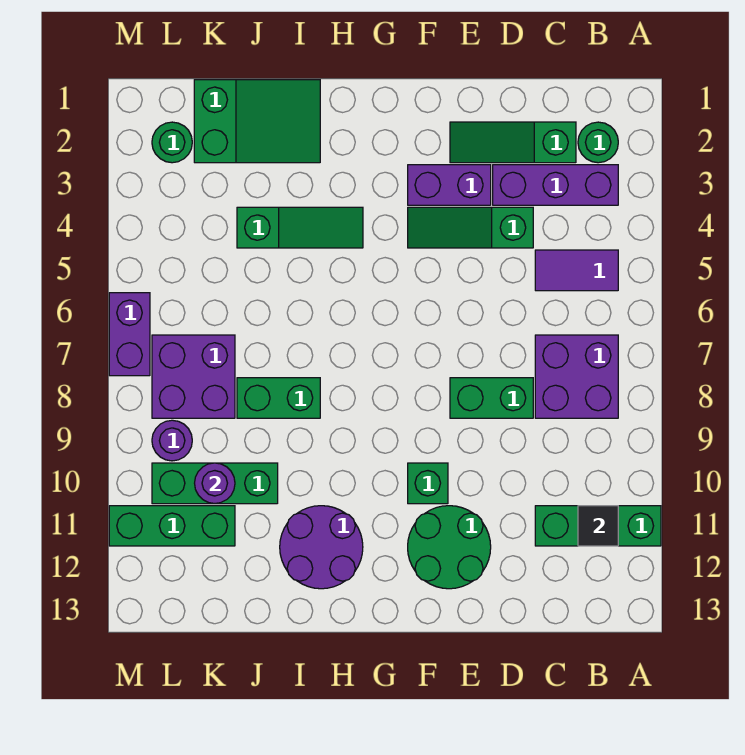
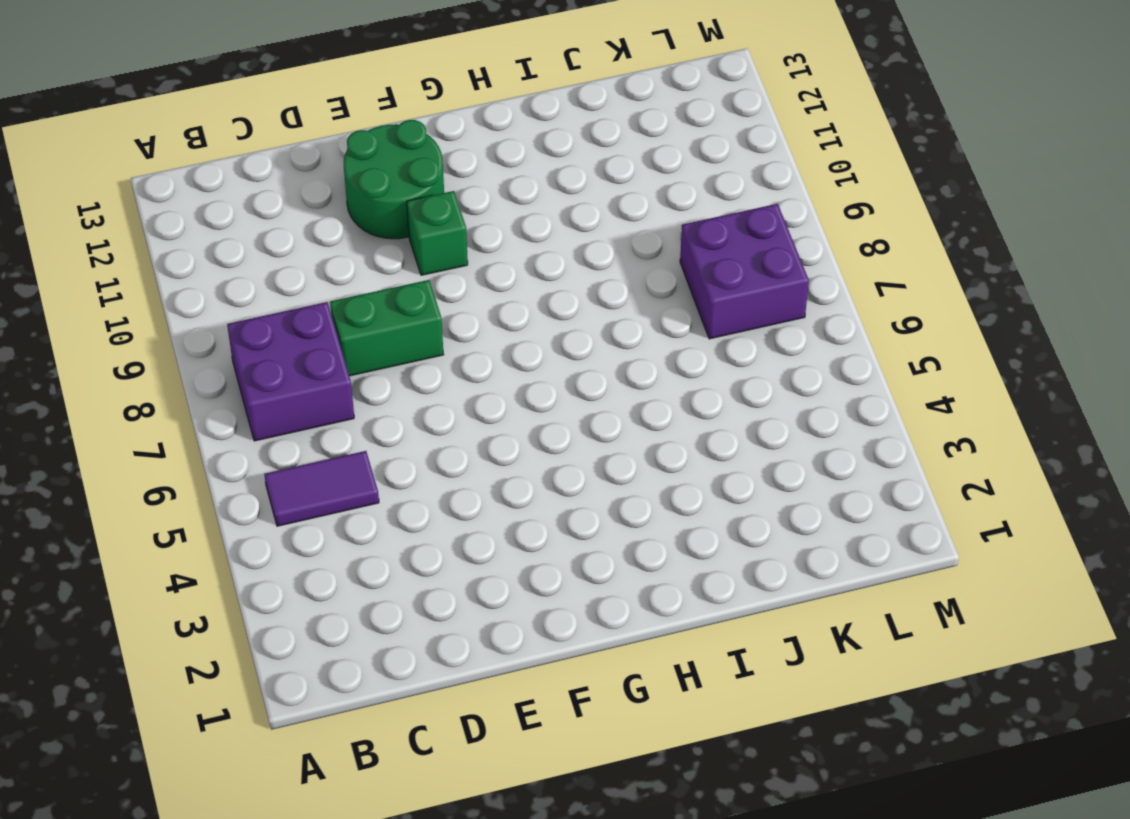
none -> green brick A11:C11 level 1
none -> green round brick B2 level 1
none -> purple brick B3:D3 level 1

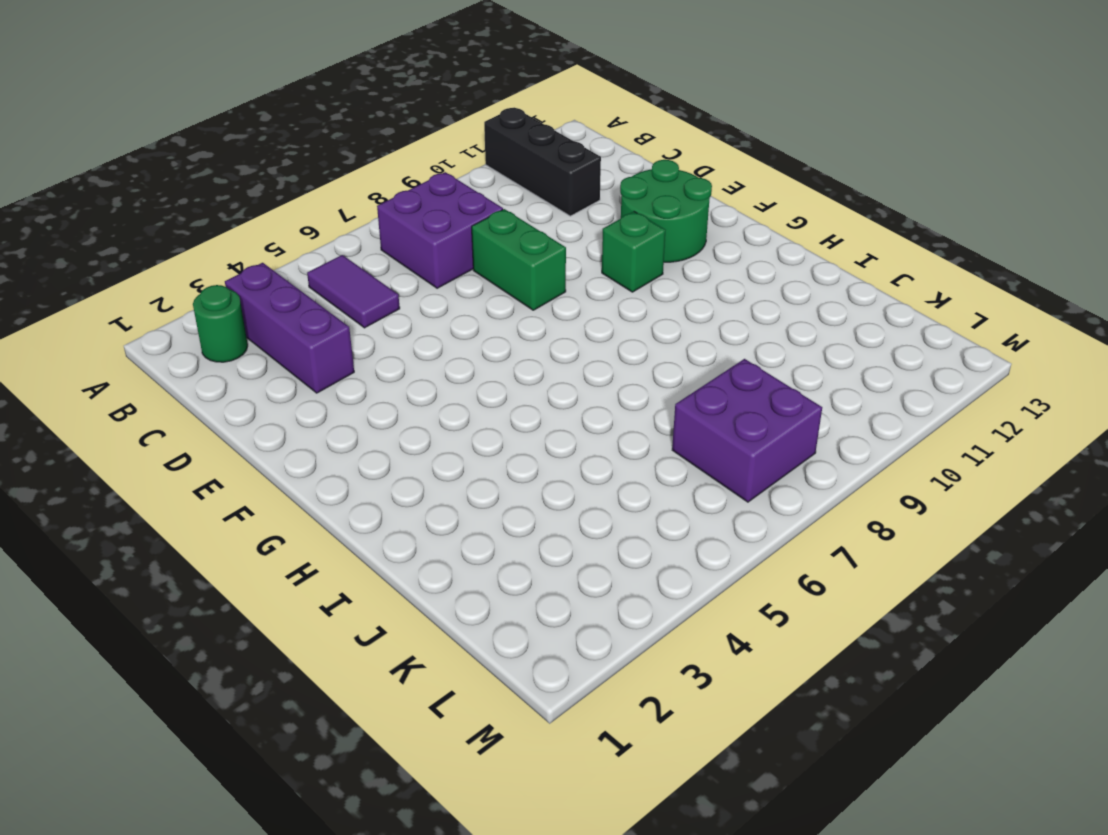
black brick A11:C11 level 1 -> green brick A11:C11 level 1
none -> green slope C2:E2 level 1 top C
none -> green slope D4:F4 level 1 top D
none -> purple brick E3:F3 level 1

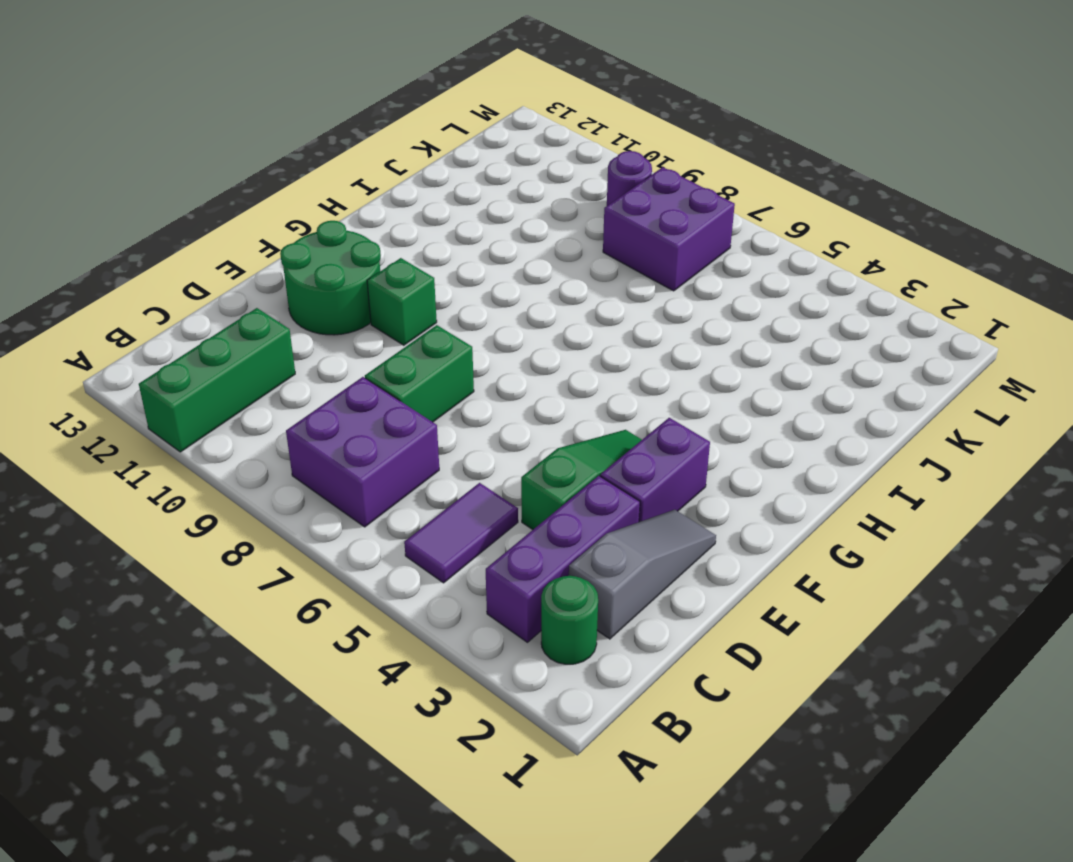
grey slope C2:E2 level 1 top C -> green slope C2:E2 level 1 top C
none -> green slope H4:J4 level 1 top J
none -> purple round brick H11:I12 level 1
none -> green slope I1:K2 level 1 top K

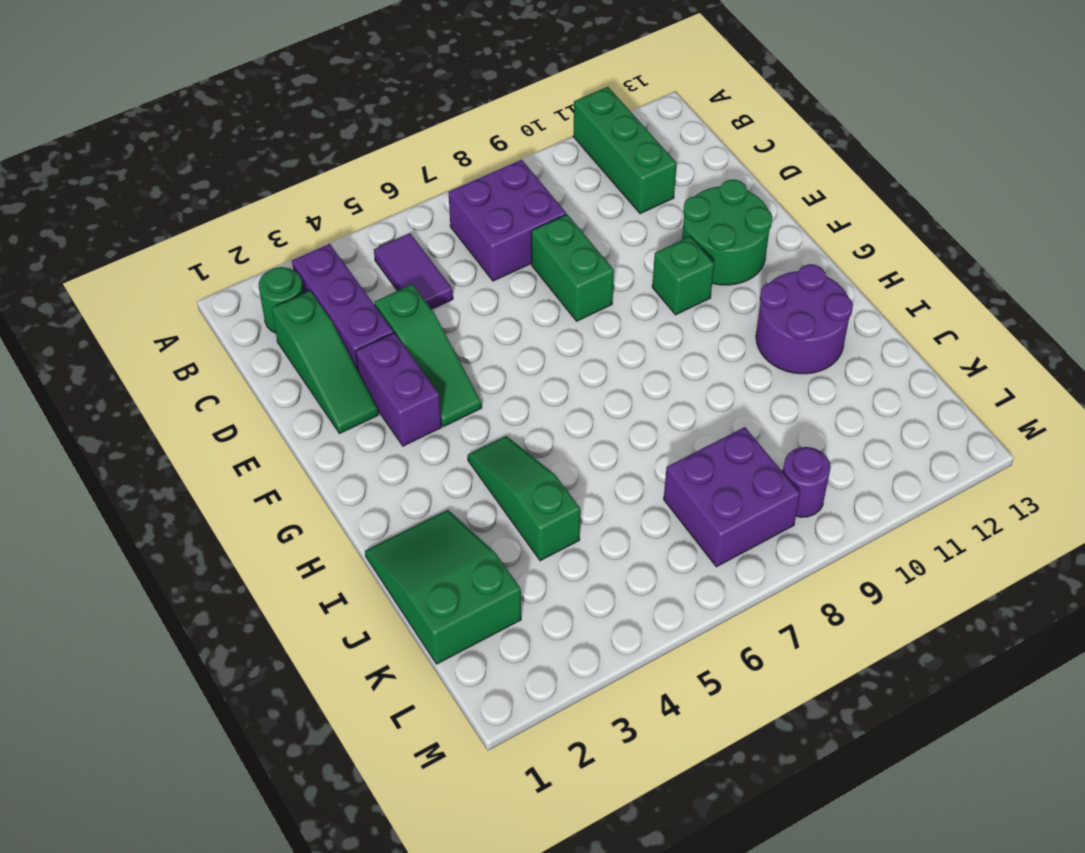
none -> green brick I8:J8 level 1
none -> green brick J10:L10 level 1
none -> green brick K11:M11 level 1

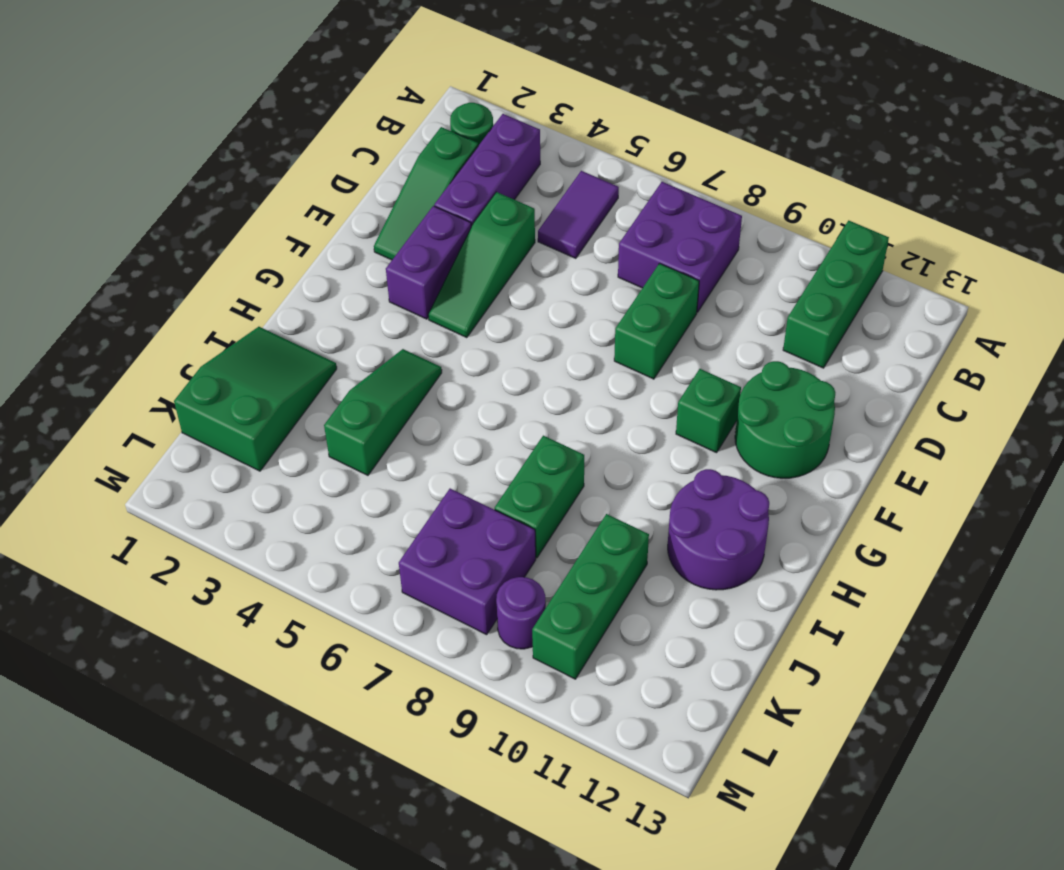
none -> green brick K11:M11 level 1
none -> green round brick L2 level 1
none -> purple brick M6:M7 level 1

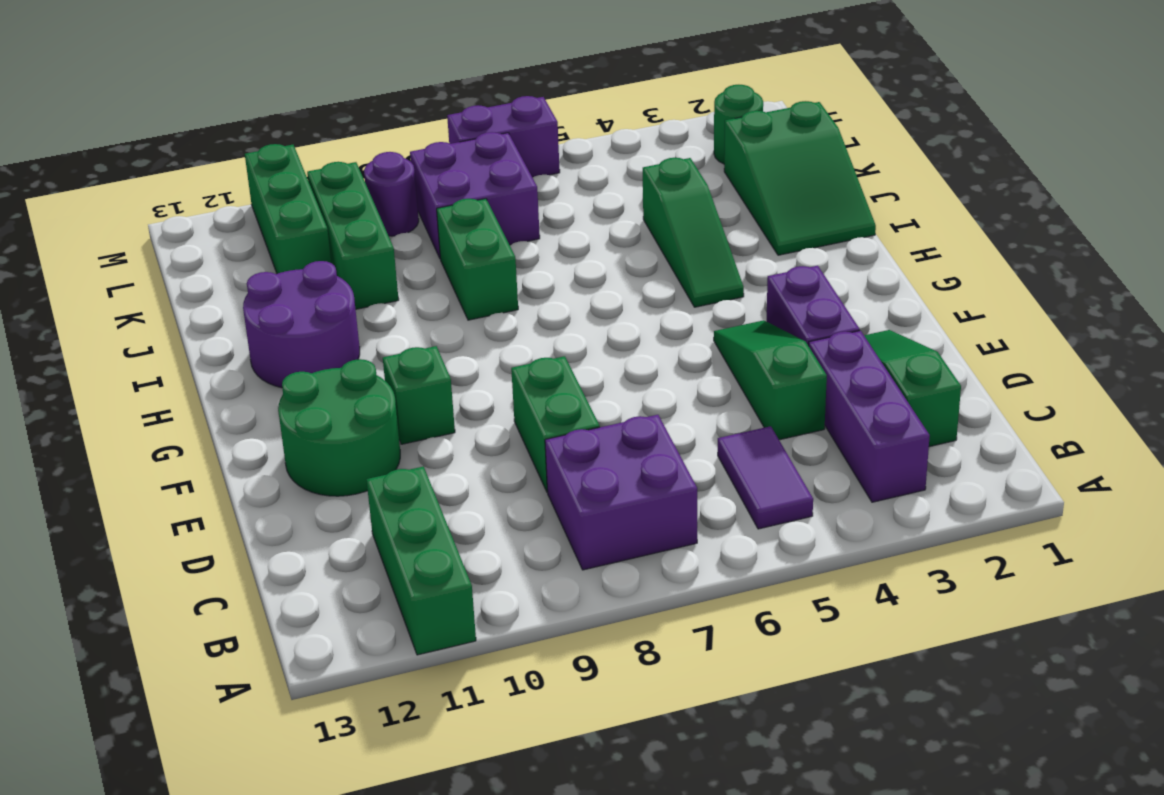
none -> green round brick B2 level 1
none -> black tile B11 level 2
none -> purple round brick K10 level 2

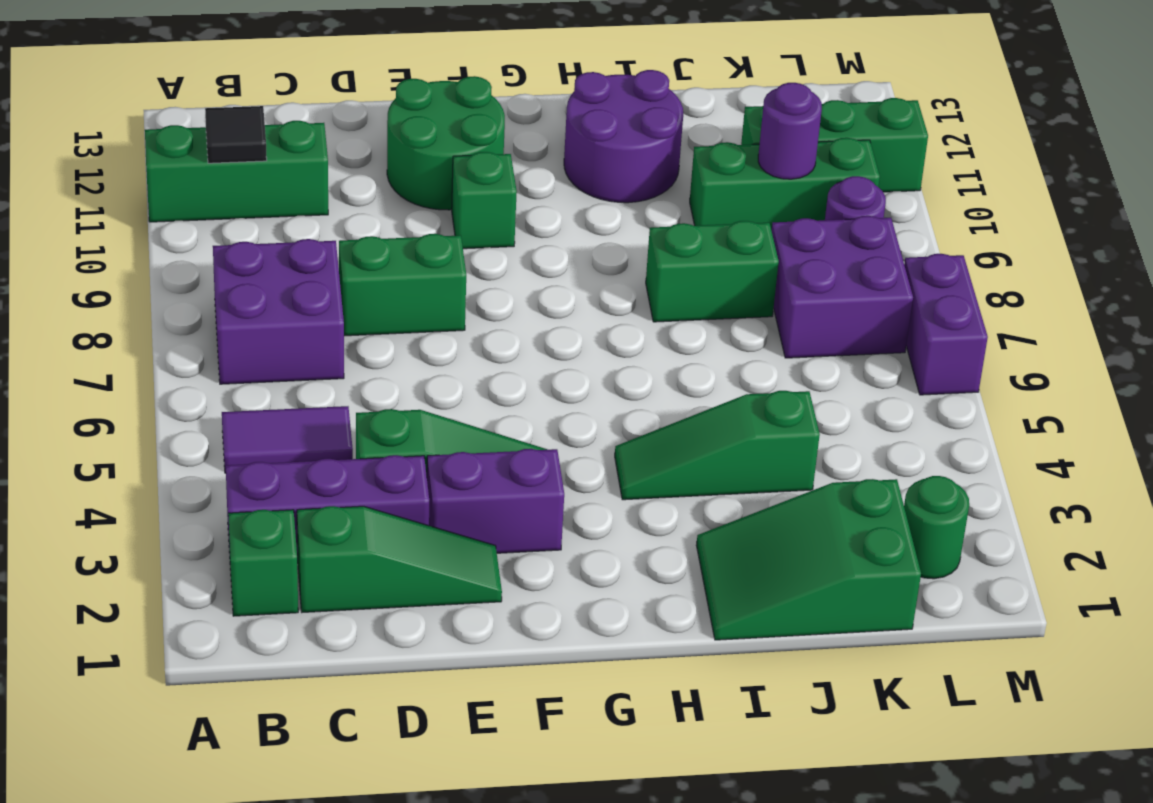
green brick B2 level 1 -> green round brick B2 level 1

